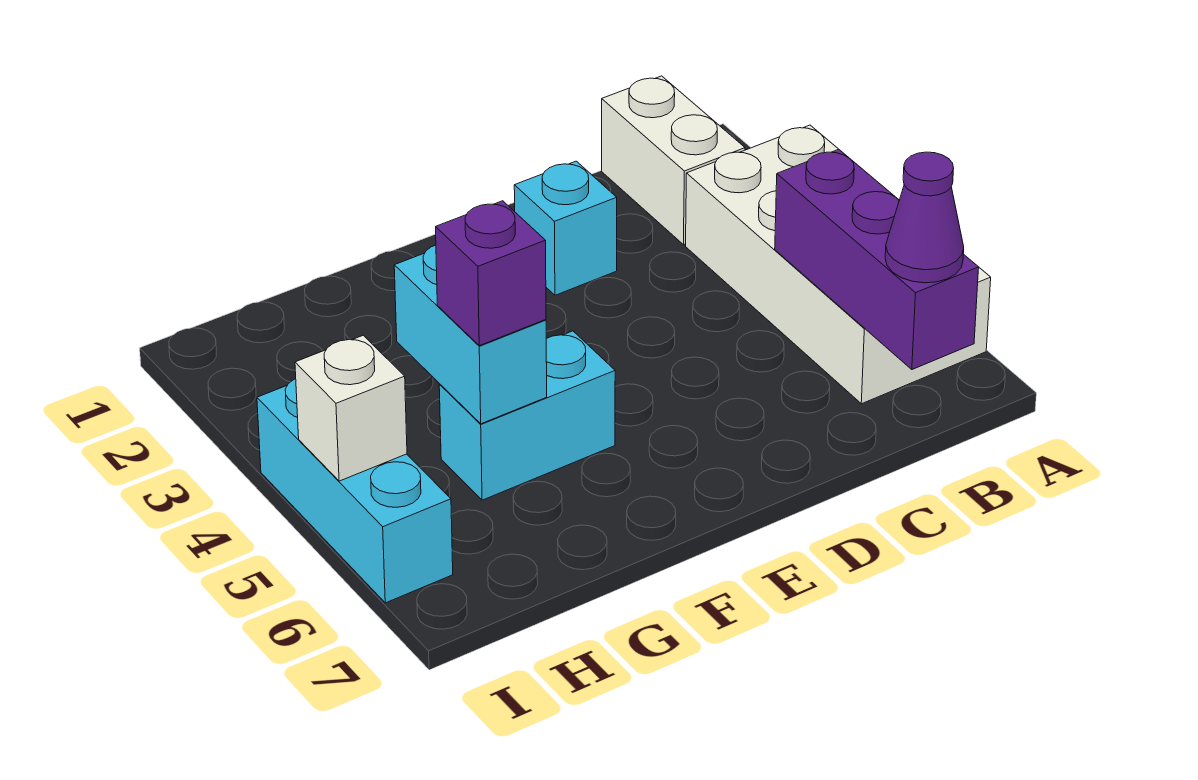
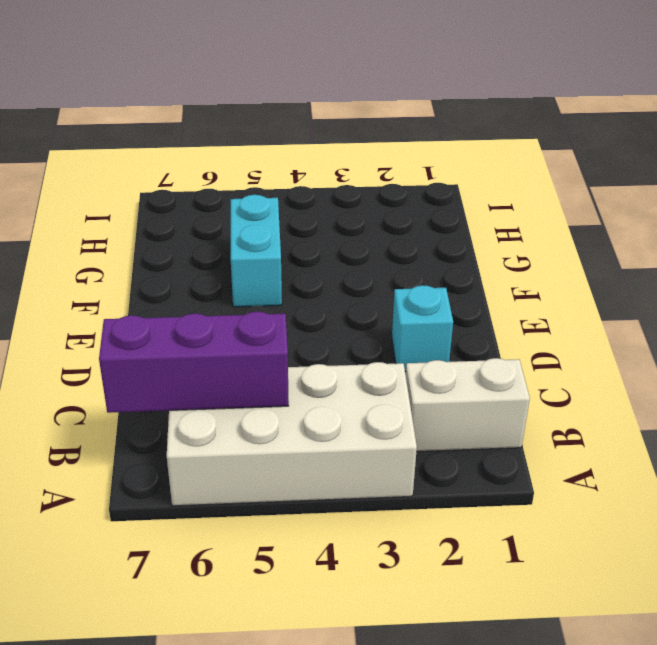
none -> cyan brick I4:I6 level 1
none -> cyan brick G4:G5 level 2

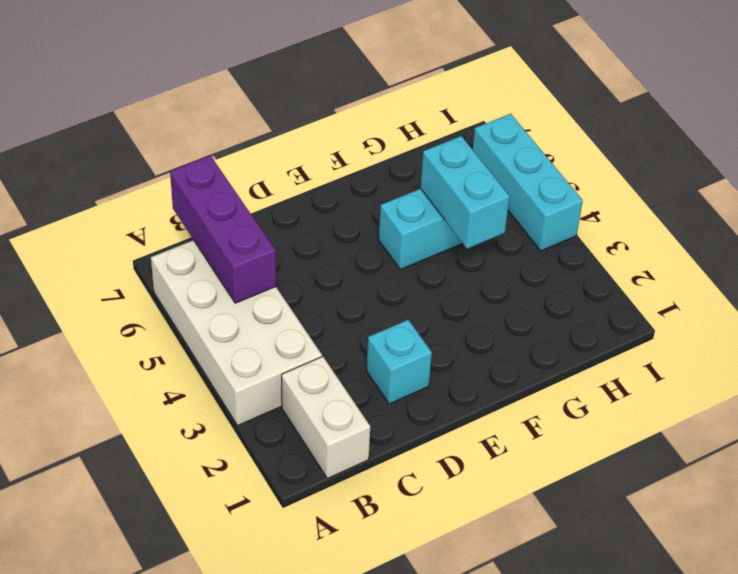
none -> white brick I5 level 2
none -> purple cone B7 level 3

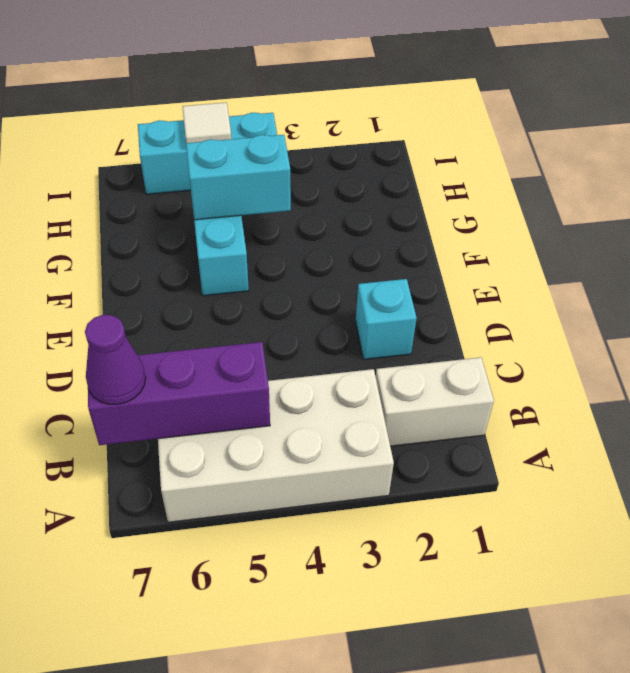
white tile I5 level 2 -> white brick I5 level 2
none -> purple brick G5 level 3

